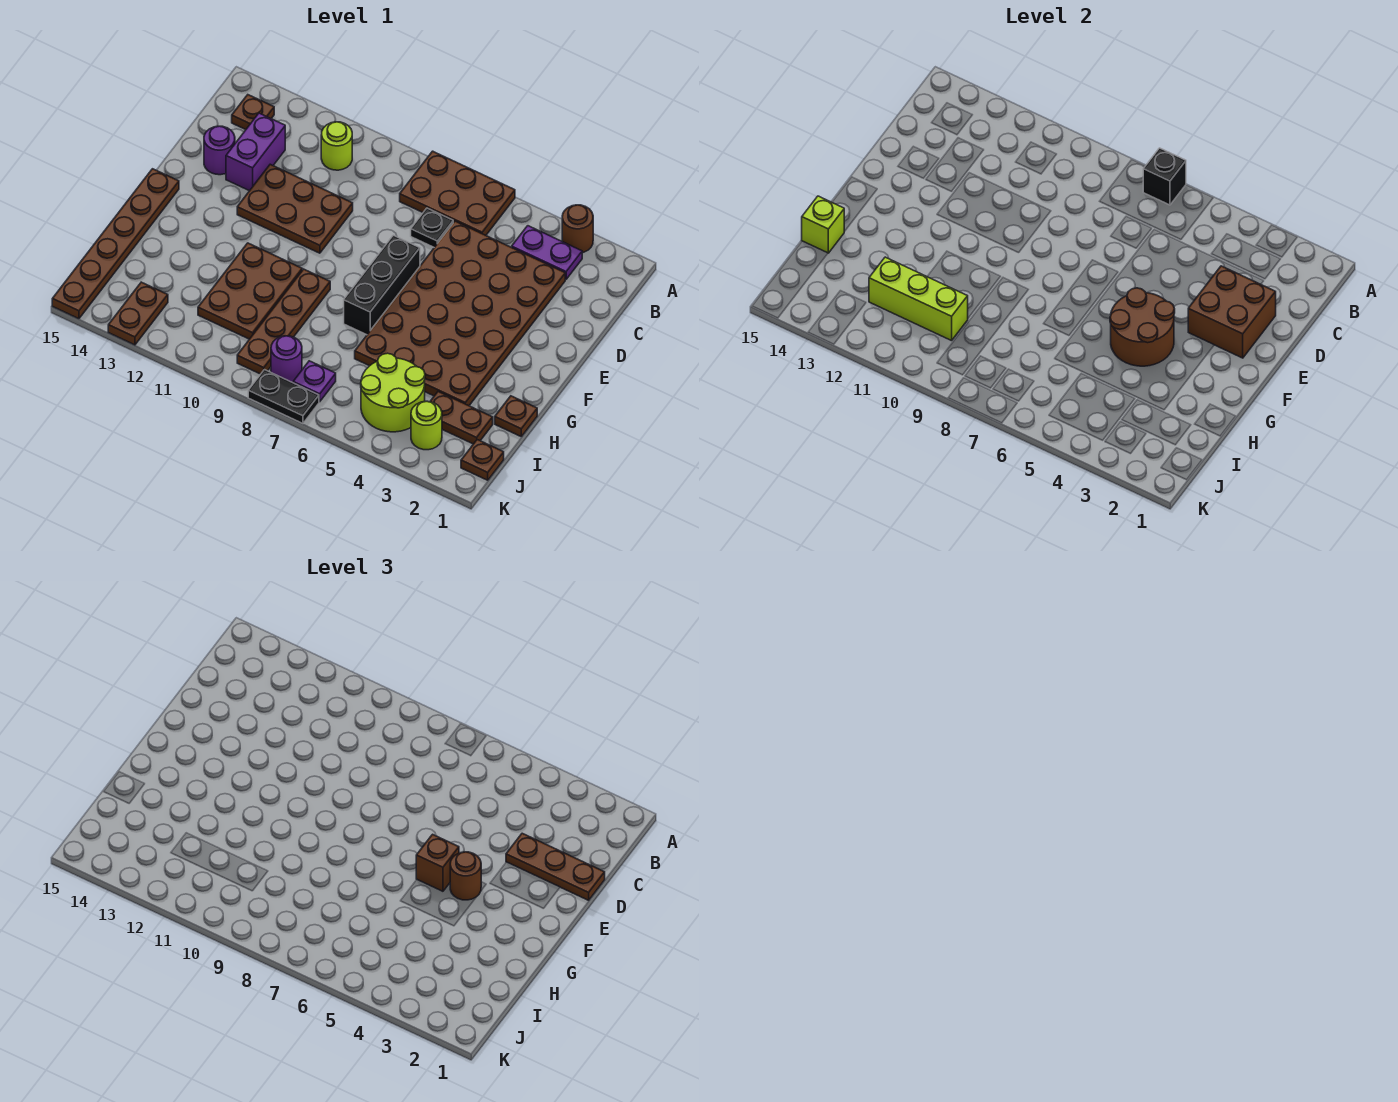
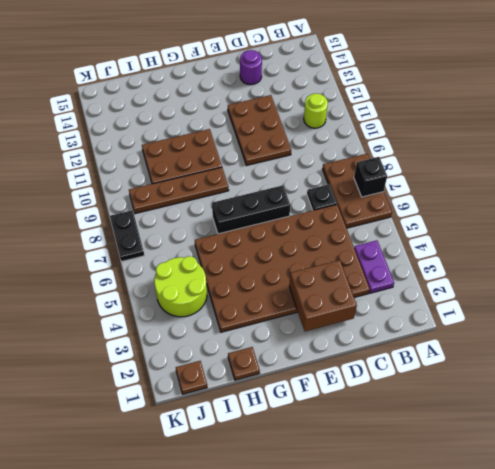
none -> brown round brick A3 level 1
none -> brown plate B14 level 1
none -> purple brick C13:D13 level 1
none -> brown plate F15:K15 level 1

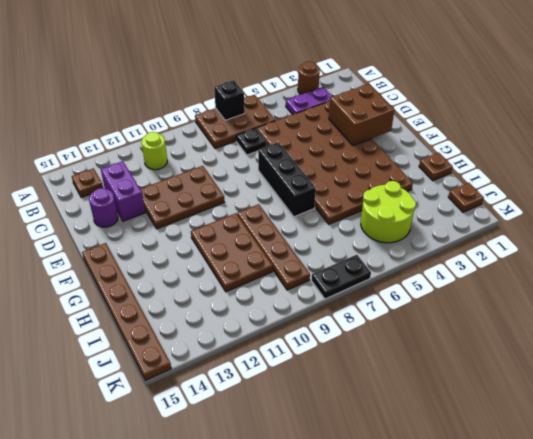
none -> brown plate I2:I3 level 1
none -> lime round brick J3 level 1
none -> purple plate J7 level 1
none -> purple round brick J8 level 1

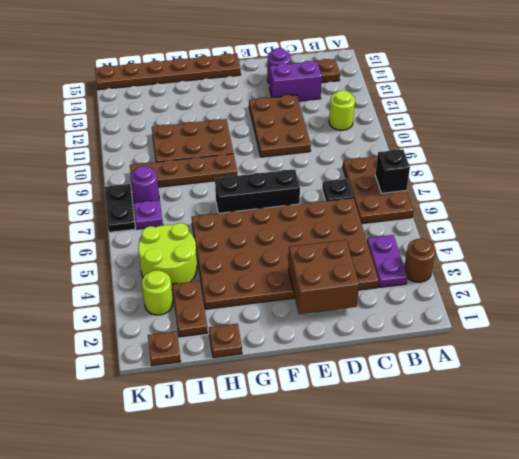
none -> brown plate J13:K13 level 1
none -> brown round brick F4:G5 level 2
none -> lime brick H15 level 2
none -> lime brick I10:I12 level 2

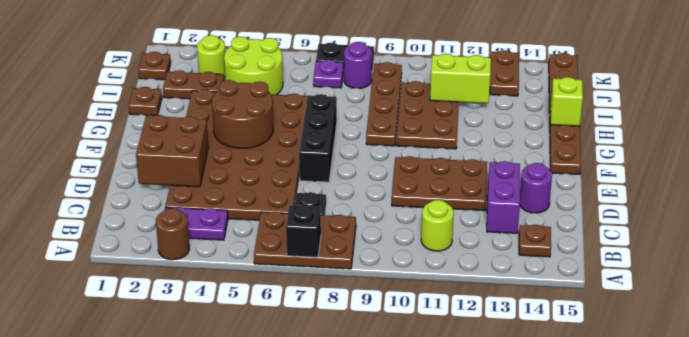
lime brick I11:I12 level 2 -> lime brick I10:I12 level 2
none -> brown plate D1:D3 level 3
none -> brown round brick F4 level 3
none -> brown brick F5 level 3

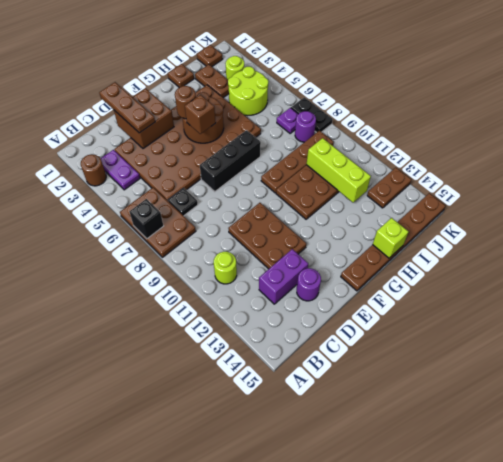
none -> brown plate B14 level 1

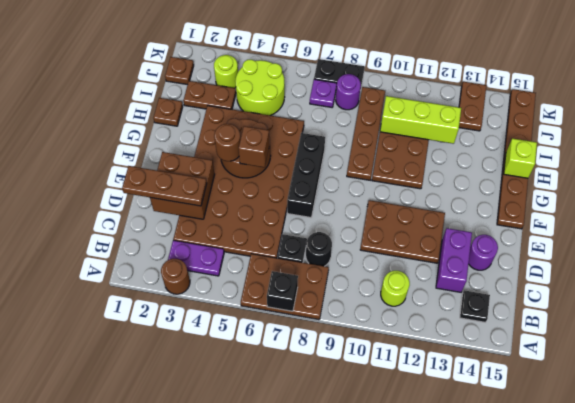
black plate B14 level 1 -> brown plate B14 level 1
black round brick C8 level 1 -> none

